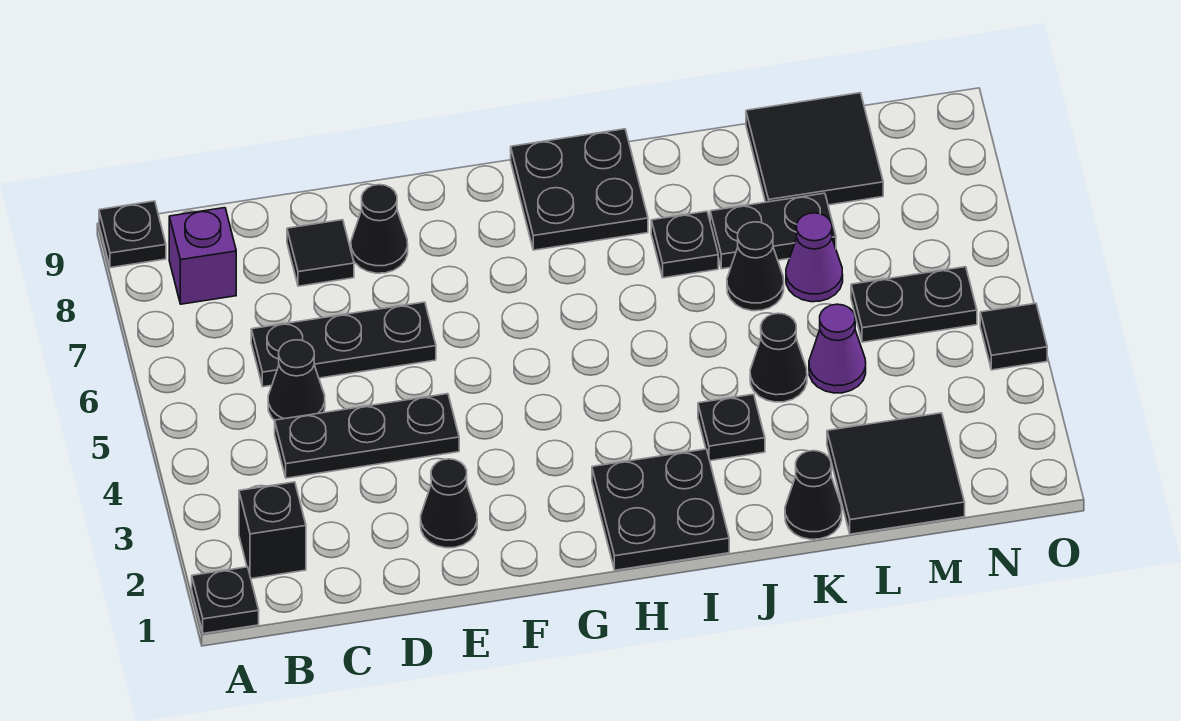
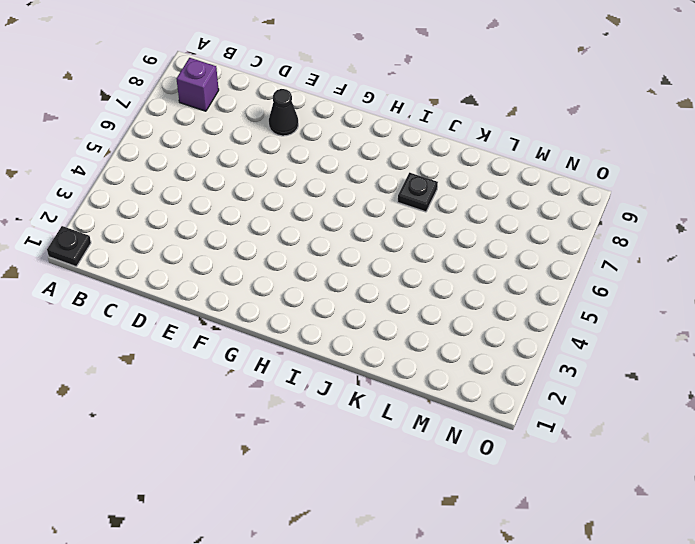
none -> black plate A9 level 1
none -> black brick B2 level 1
none -> black plate C4:E4 level 1

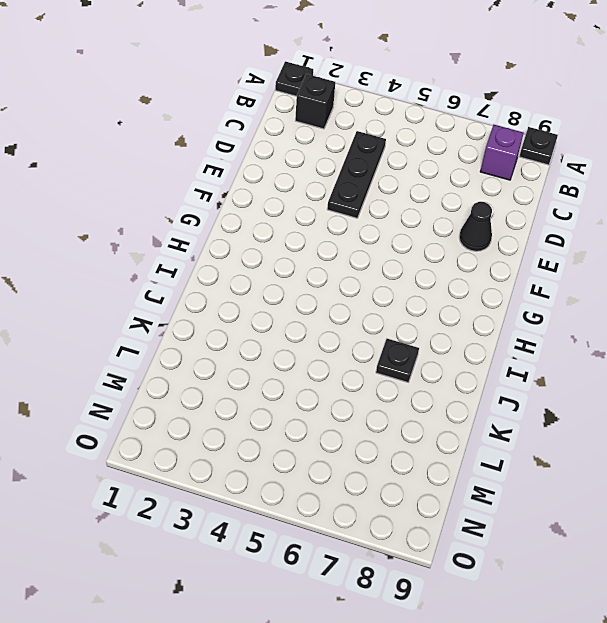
none -> black cone C5 level 1
none -> black plate C6:E6 level 1
none -> black tile D8 level 1

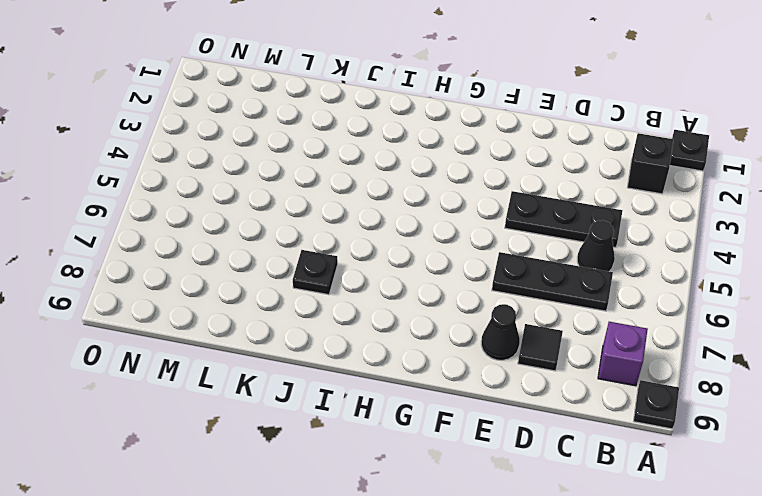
none -> black cone E2 level 1
none -> black plate H1:I2 level 1
none -> black plate H8:I9 level 1

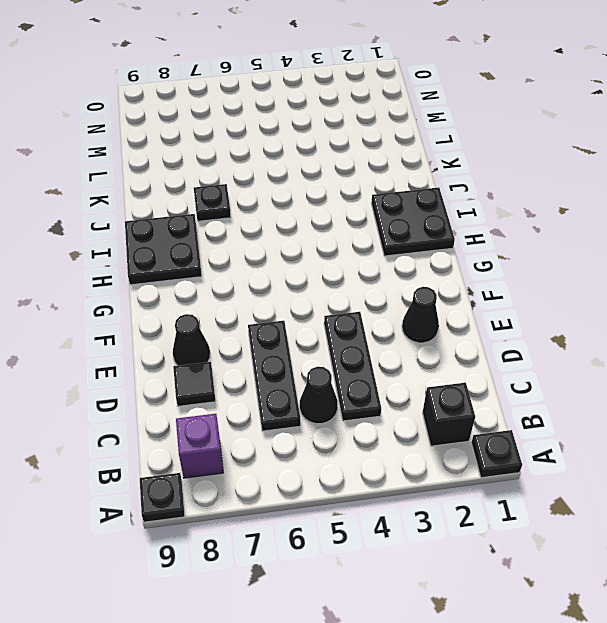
none -> black plate J3 level 1
none -> black cone K1 level 1
none -> black cone K4 level 1

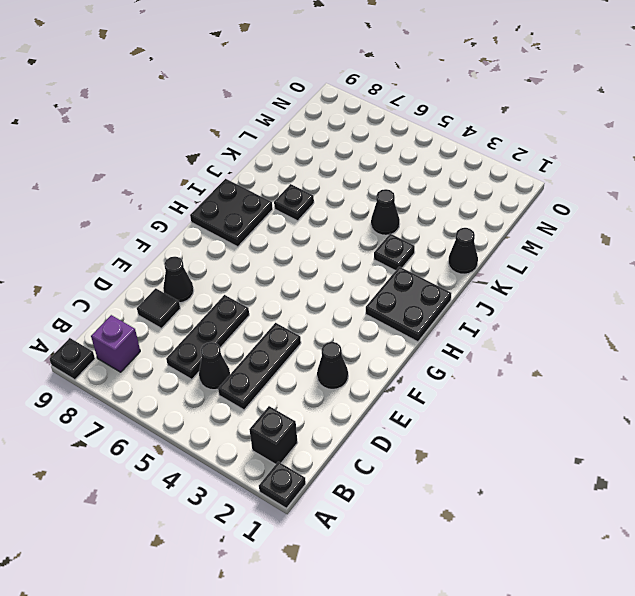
none -> black cone K6 level 1
none -> black plate K7:L7 level 1
none -> black tile L1:M2 level 1

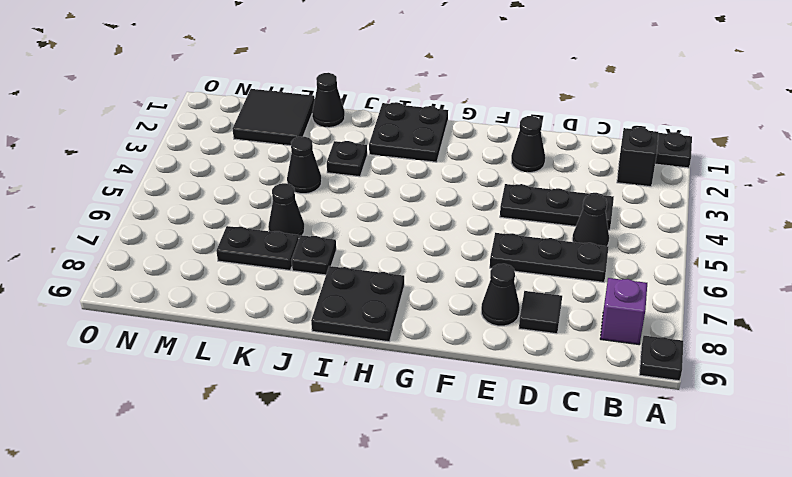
none -> purple cone L4 level 1
none -> purple cone L6 level 1
none -> black tile L8:M9 level 1

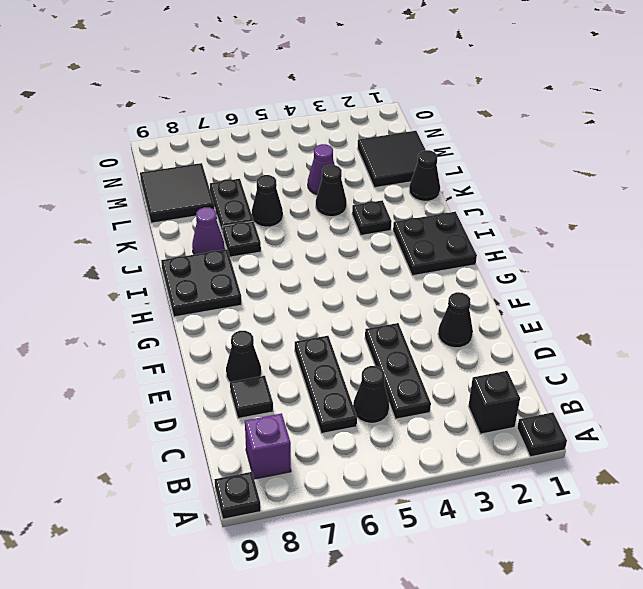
purple cone J8 level 1 -> purple cone L6 level 1
none -> black plate M5:N5 level 1
none -> black tile O4 level 1

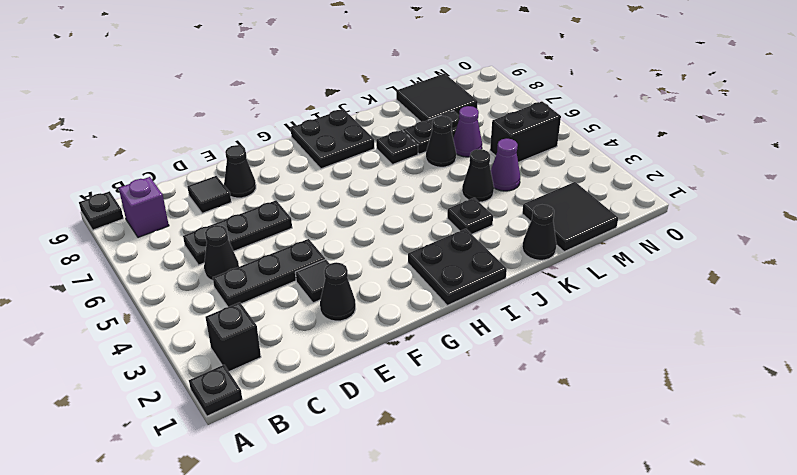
black tile E3 level 1 -> black tile O4 level 1
black brick M5:N5 level 1 -> black plate M5:N5 level 1

